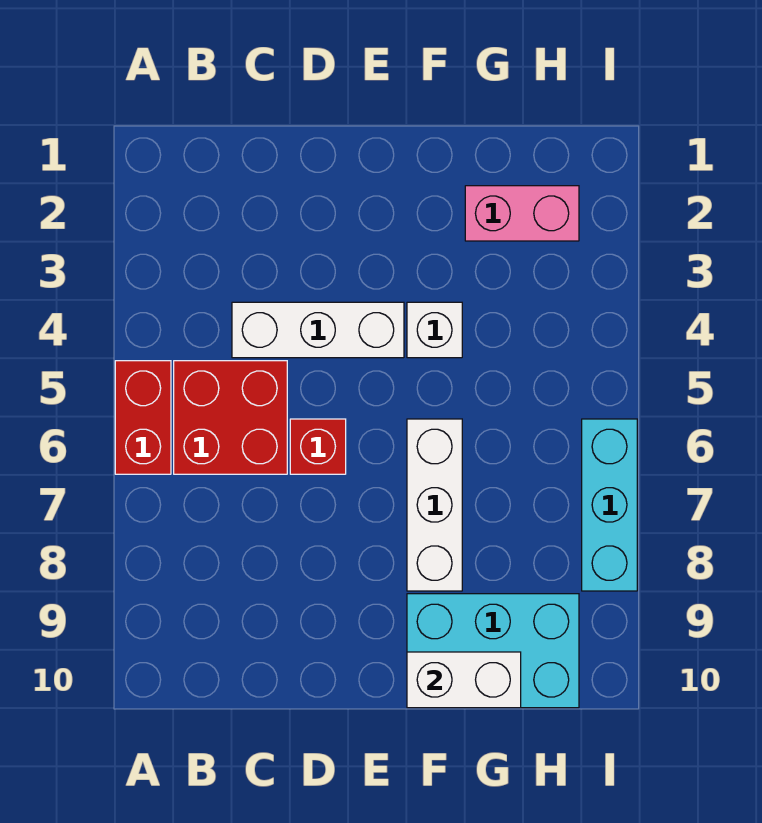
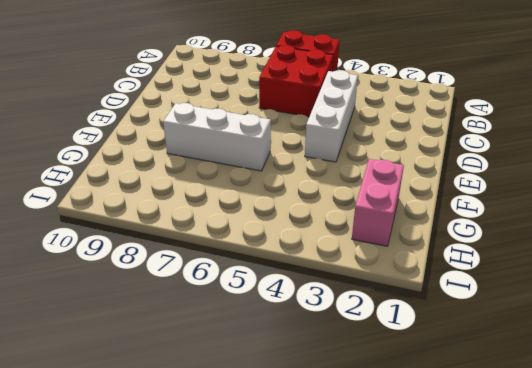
none -> red brick D6 level 1
none -> white brick F4 level 1

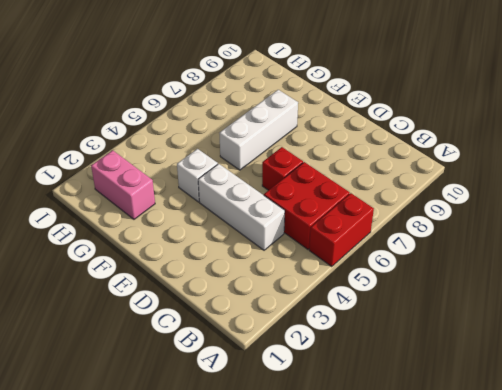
none -> cyan brick F9:H10 level 1
none -> cyan brick I6:I8 level 1

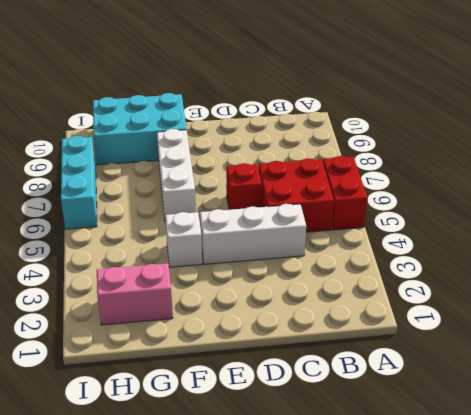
none -> white brick F10:G10 level 2

